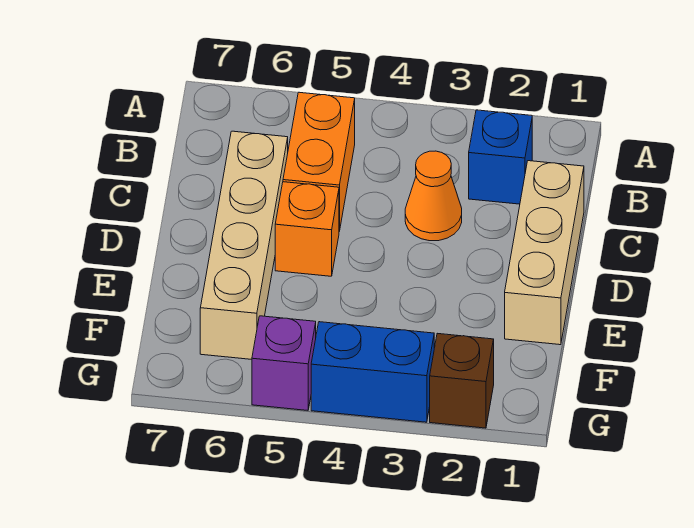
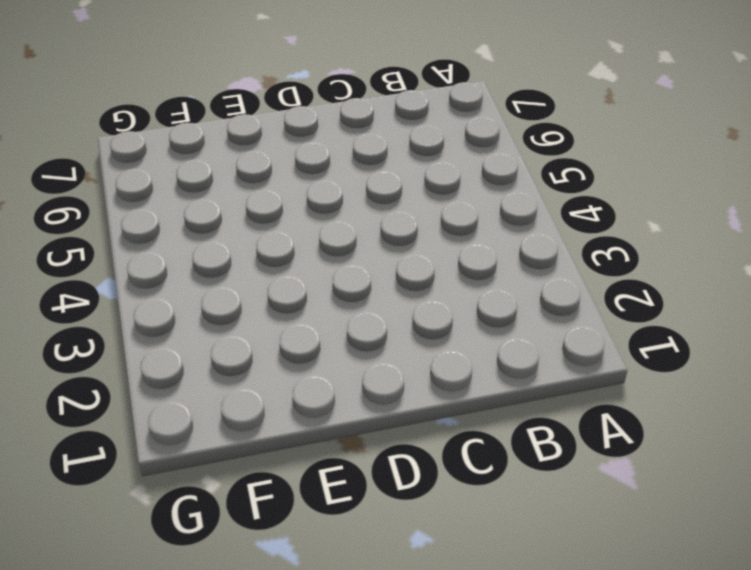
none -> blue brick B2 level 1
none -> orange brick B5:C5 level 1

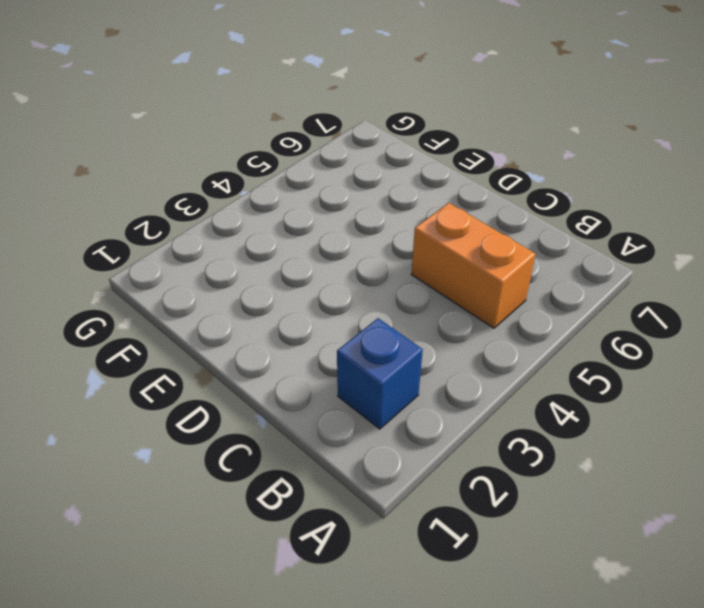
none -> tan brick C1:E1 level 1
none -> orange cone C3 level 1

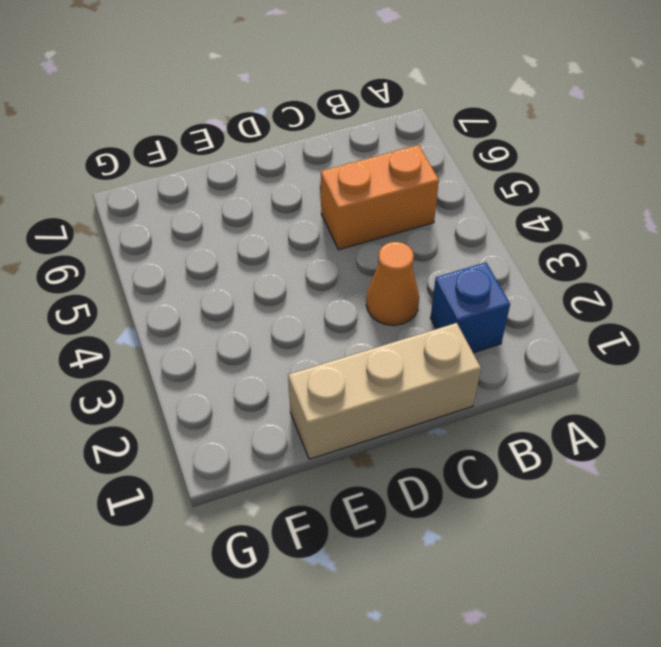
none -> tan brick C6:F6 level 1
none -> orange brick D5 level 1

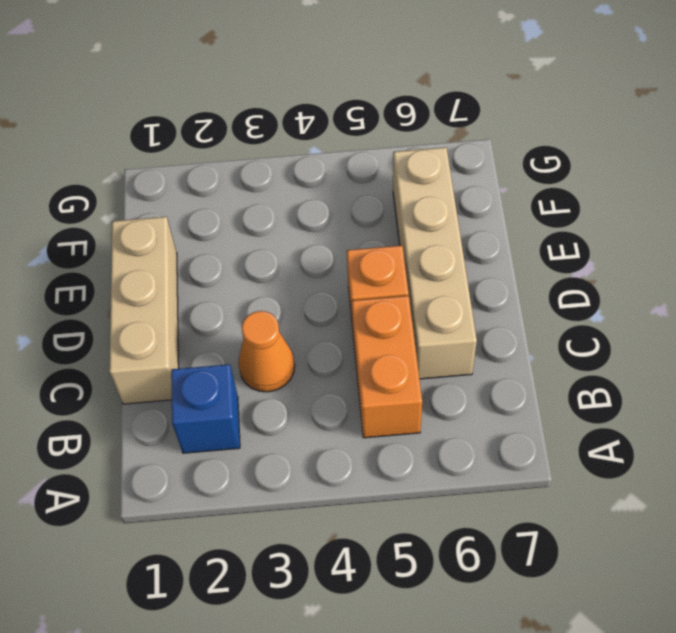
none -> brown brick G2 level 1
none -> blue brick G3:G4 level 1

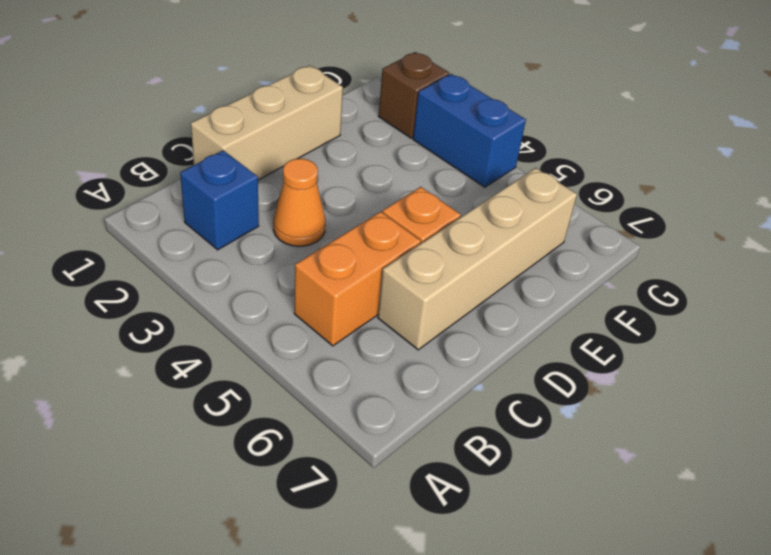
none -> purple brick G5 level 1

